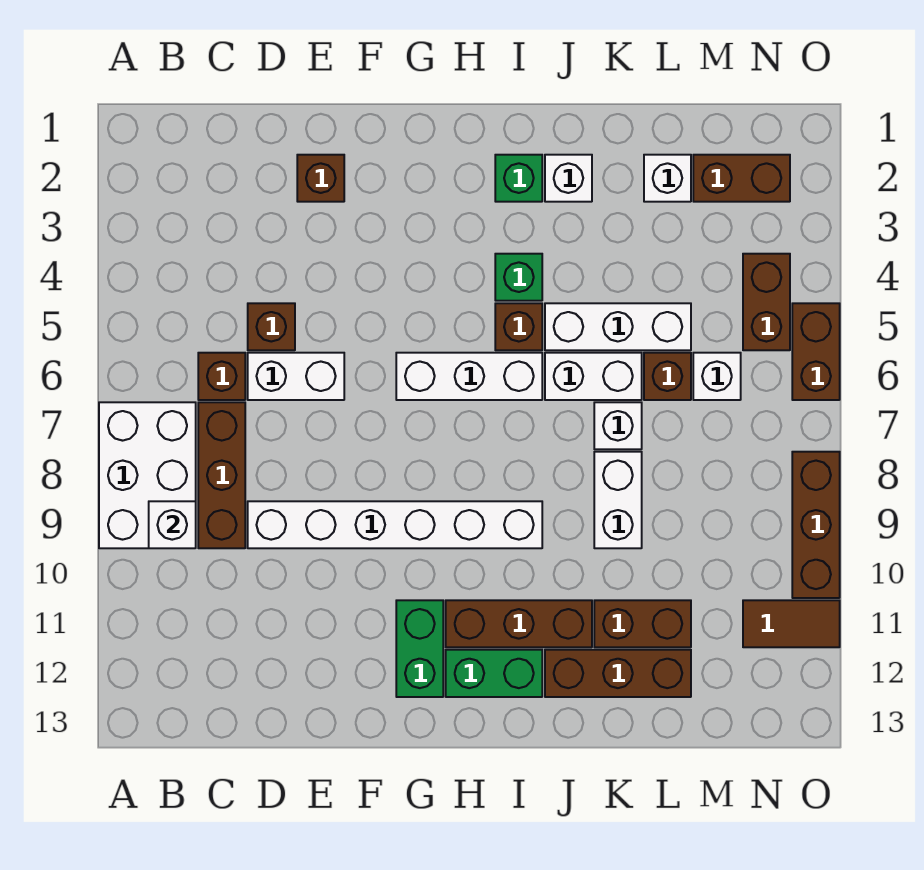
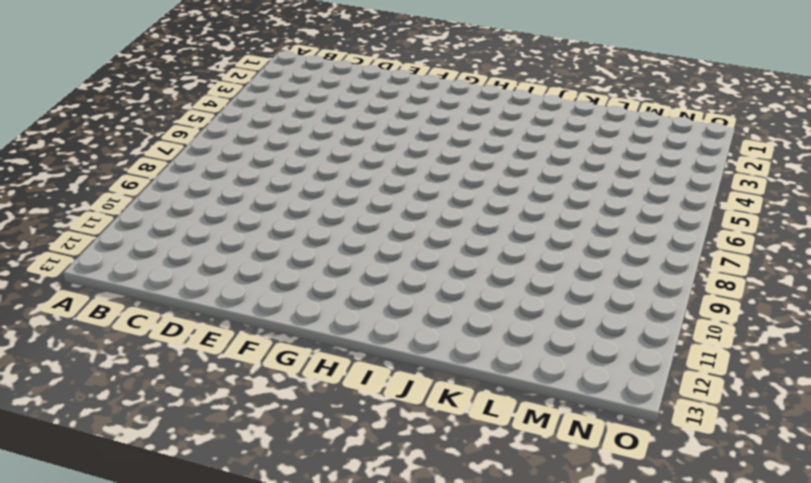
none -> white brick A7:B9 level 1
none -> brown brick C6 level 1
none -> brown brick C7:C9 level 1
none -> brown brick D5 level 1

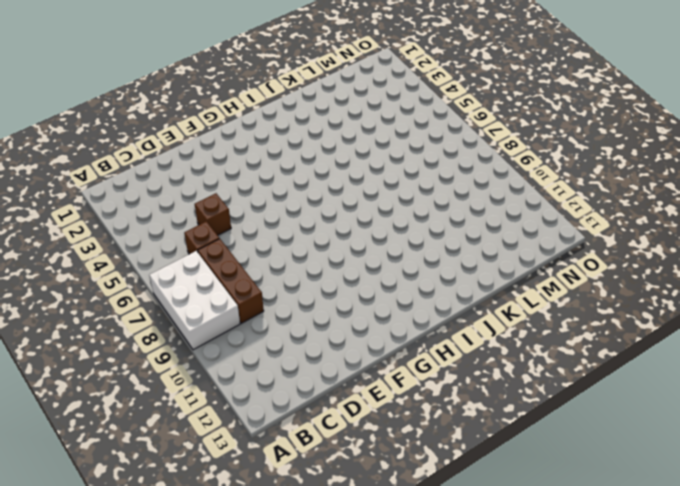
none -> white brick D6:E6 level 1
none -> white brick D9:I9 level 1
none -> brown brick E2 level 1
none -> white brick G6:I6 level 1

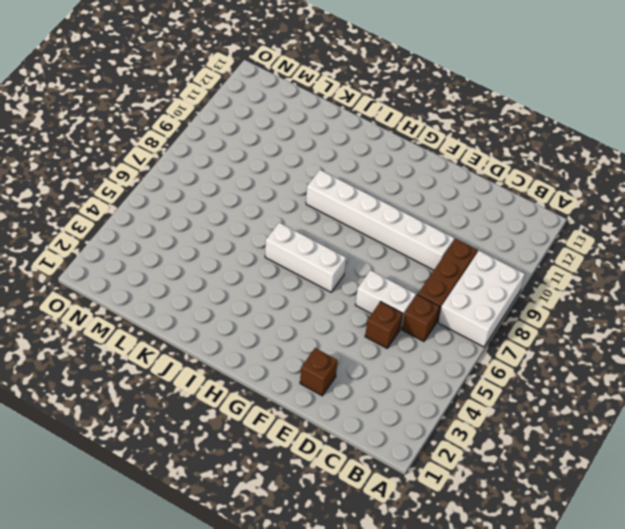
none -> green brick G11:G12 level 1
none -> brown brick H11:J11 level 1
none -> green brick H12:I12 level 1
none -> green brick I2 level 1

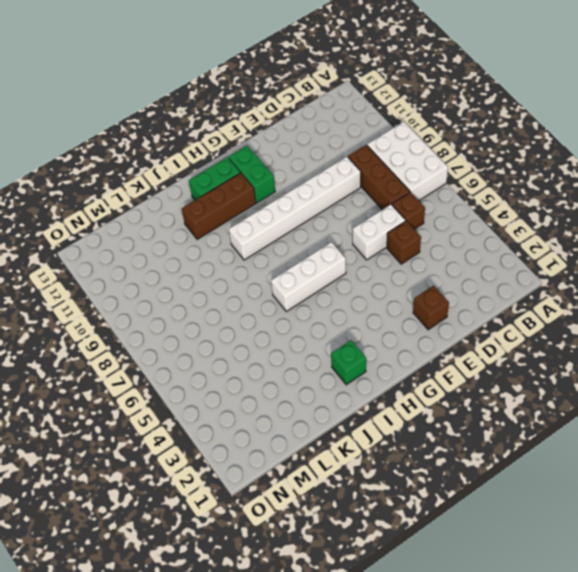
none -> green brick I4 level 1
none -> brown brick I5 level 1
none -> white brick J2 level 1
none -> white brick J5:L5 level 1

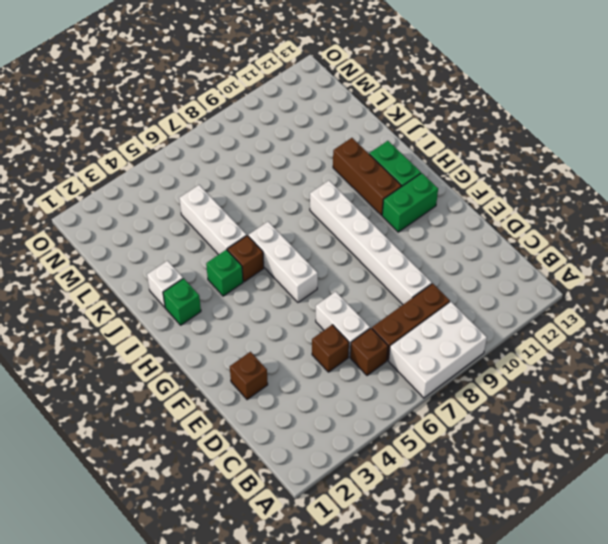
none -> white brick J6:K6 level 1
none -> brown brick J12:L12 level 1
none -> white brick K7 level 1
none -> white brick K8:K9 level 1

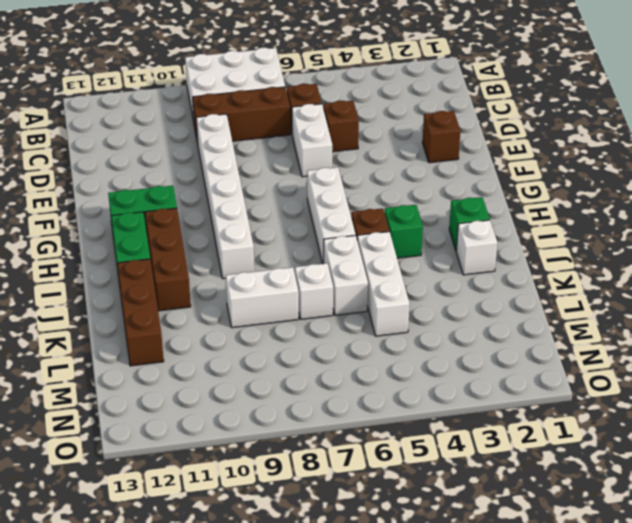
none -> brown brick K11:L11 level 1
none -> white brick L2 level 1
none -> brown brick L6 level 1
none -> brown brick M2:N2 level 1

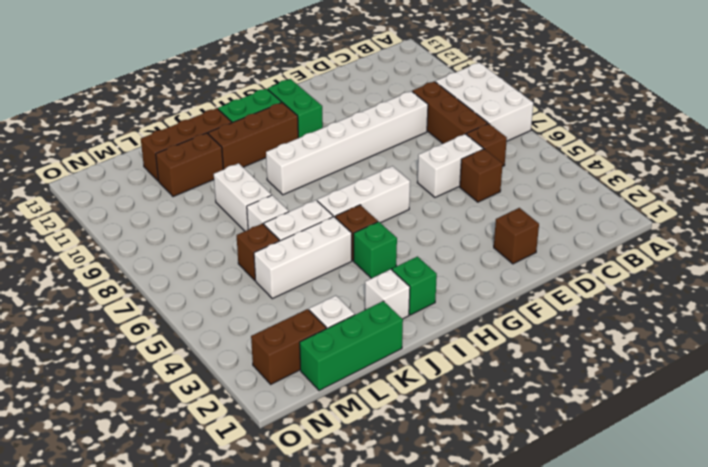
green brick K1:M1 level 1 -> none
none -> white brick M6 level 1
none -> brown brick N4:N5 level 1
none -> brown tile N11:O11 level 1
none -> brown brick O5:O6 level 1

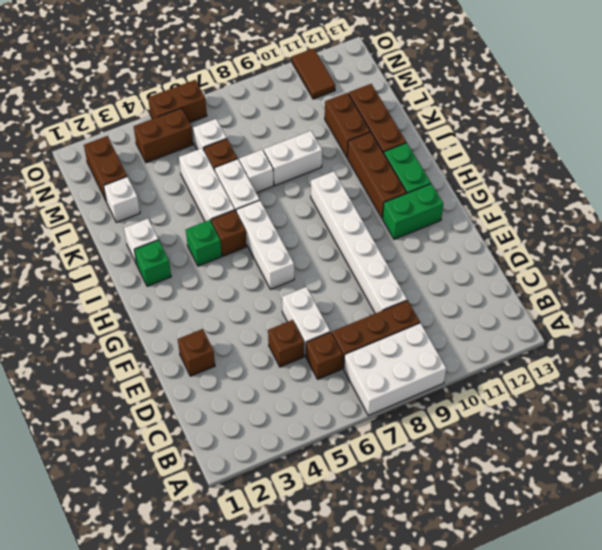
none -> brown brick O8:O10 level 1
none -> white brick B9 level 2

